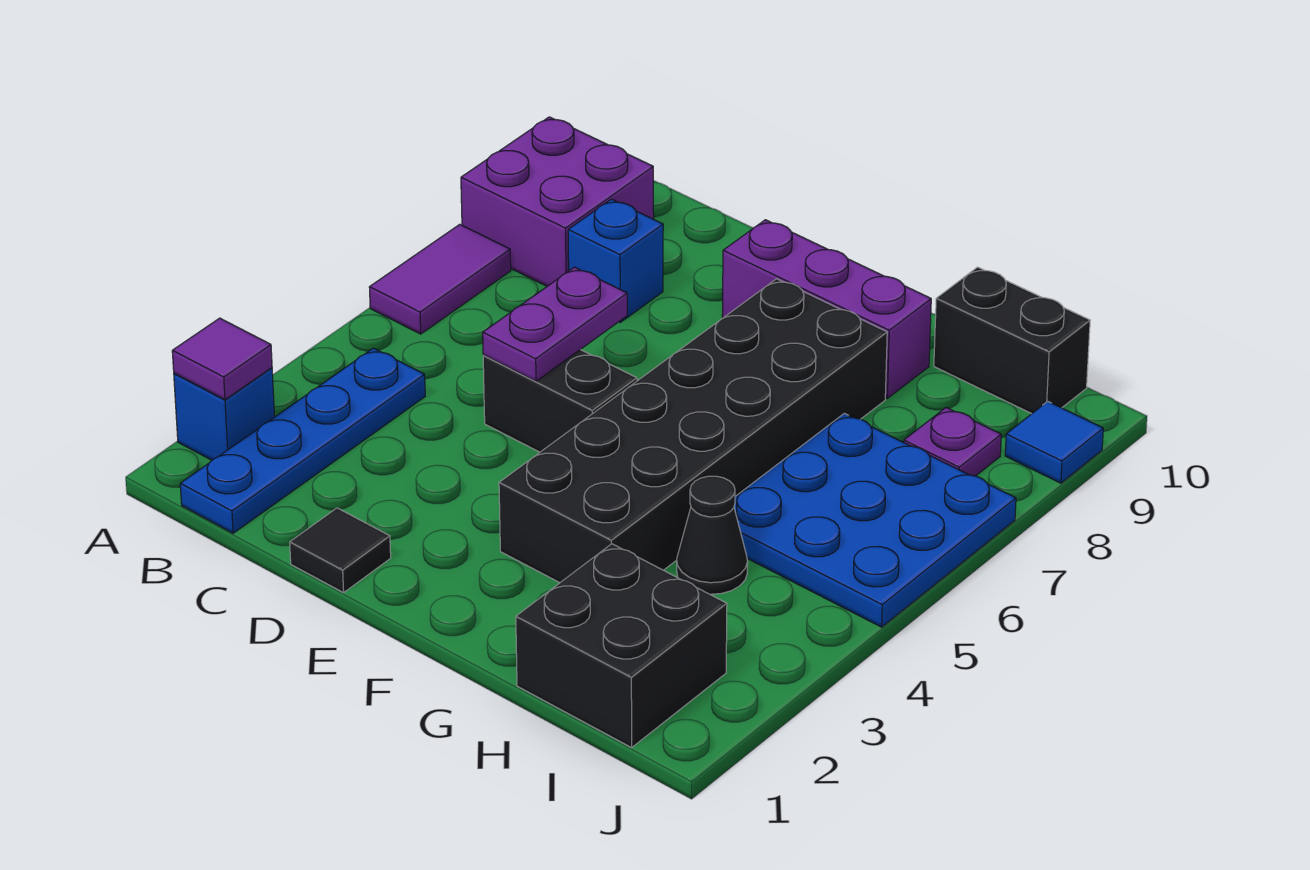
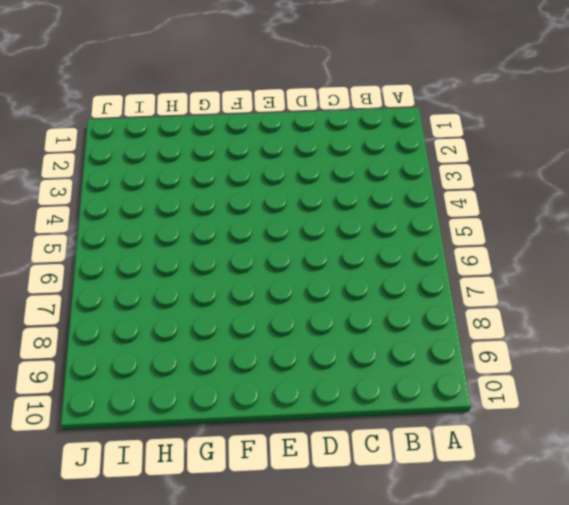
none -> blue brick A2 level 1
none -> purple tile A6:A7 level 1
none -> purple brick A8:B9 level 1

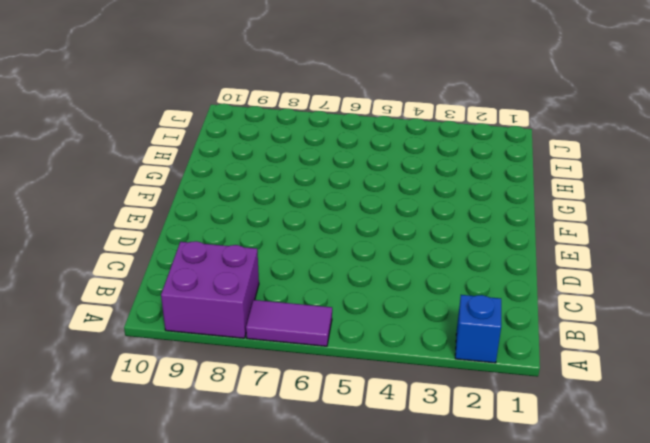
none -> blue plate B1:B4 level 1
none -> blue brick C8 level 1
none -> black tile D1 level 1

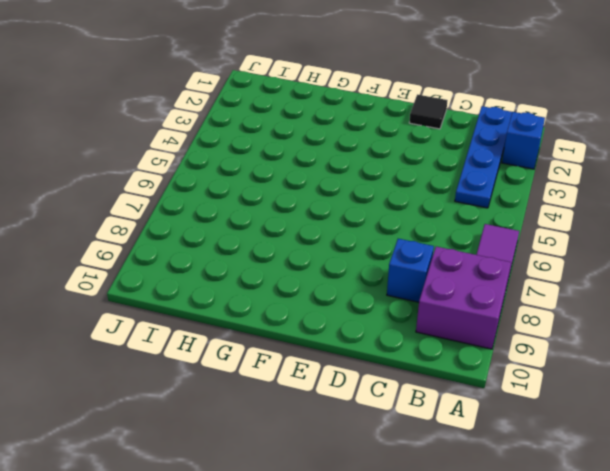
none -> black brick D5:E5 level 1
none -> purple brick E9:G9 level 1
none -> black brick F3:G8 level 1

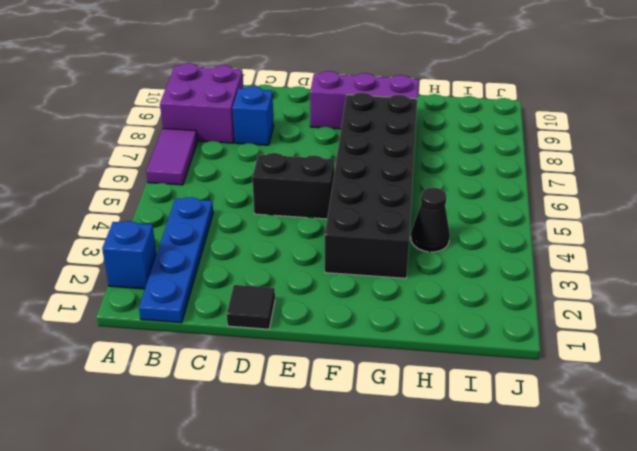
none -> black brick H1:I2 level 1
none -> blue plate H5:J7 level 1
none -> black brick H10:I10 level 1

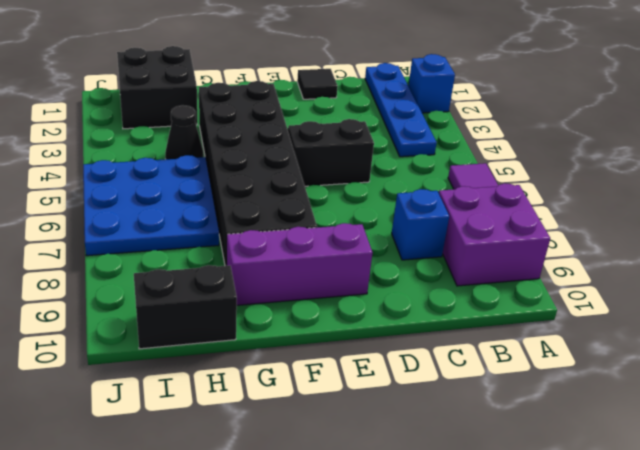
none -> purple plate I8 level 1
none -> blue tile J9 level 1
none -> purple tile A2 level 2

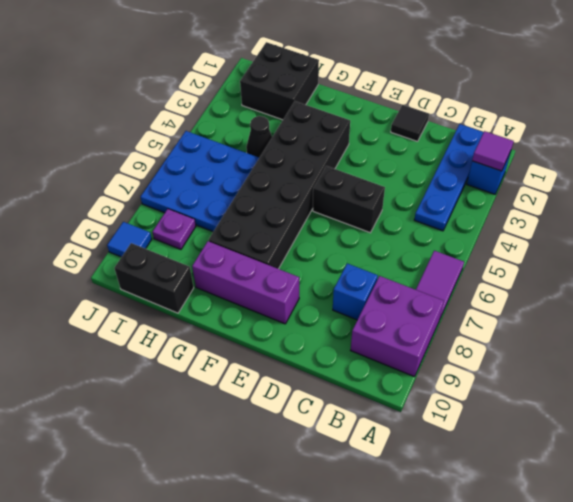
none -> purple plate D5:D6 level 2

